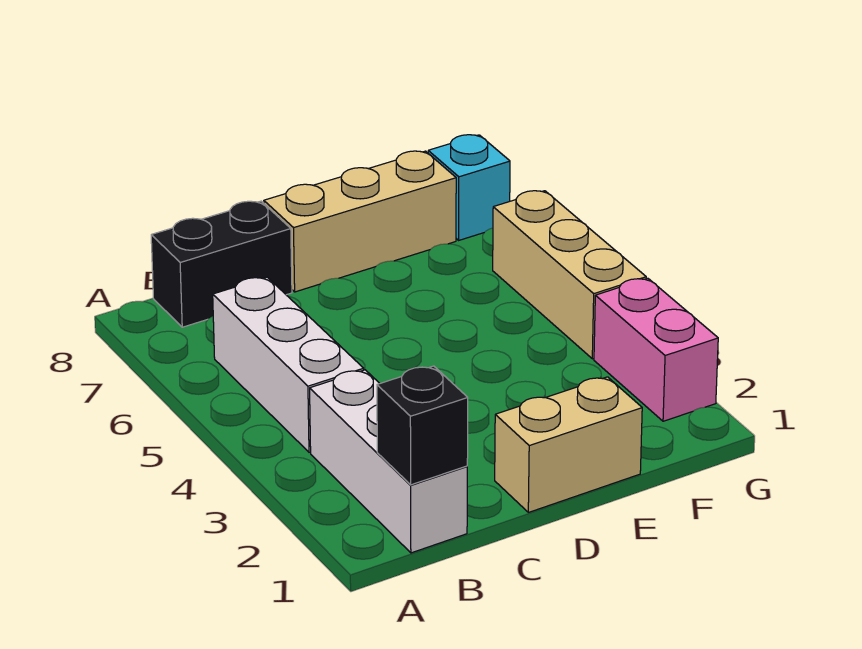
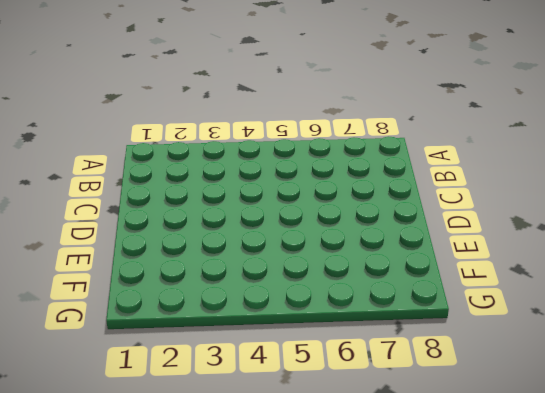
none -> white brick B1:B3 level 1
none -> white brick B4:B6 level 1

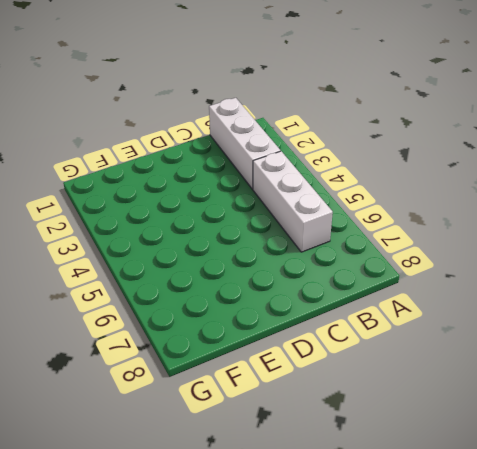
none -> black brick B8:C8 level 1
none -> tan brick D1:E1 level 1

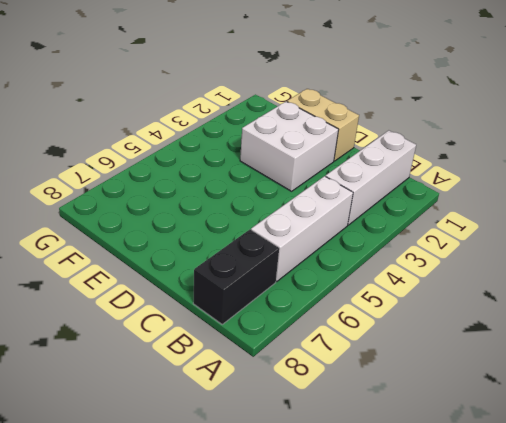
black brick B7:B8 level 1 -> black brick B8:C8 level 1
white brick D2:E3 level 1 -> none
none -> tan brick D8:F8 level 1
none -> pink brick G2:G3 level 1

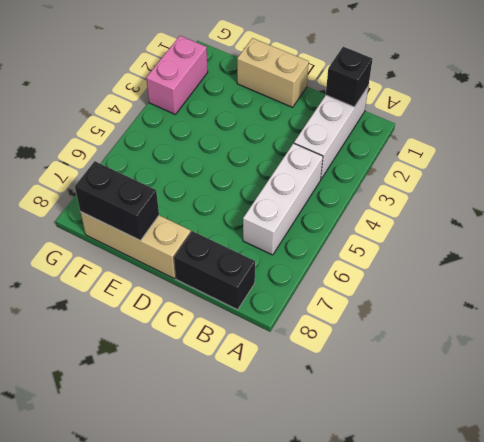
black brick E8:F8 level 2 -> none
none -> tan brick G4:G6 level 1
none -> cyan brick G8 level 1

